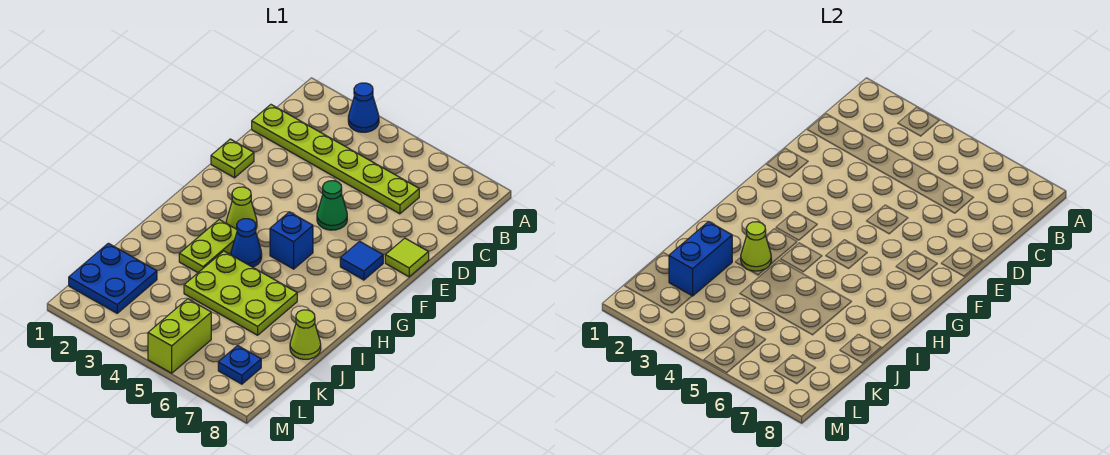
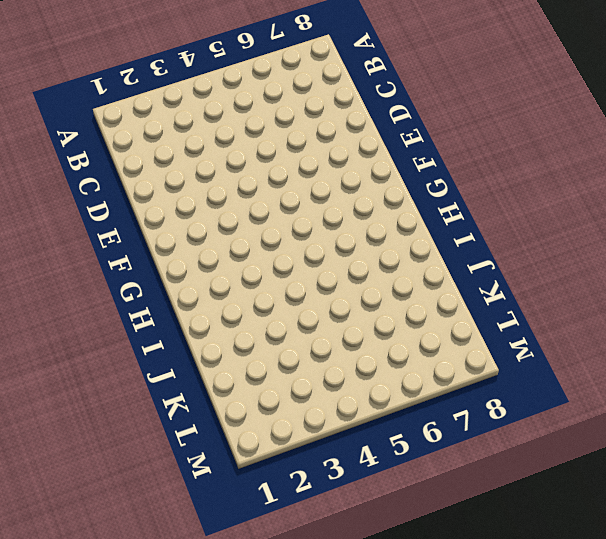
none -> blue cone A3 level 1
none -> lime plate C1:C6 level 1
none -> lime plate E1 level 1

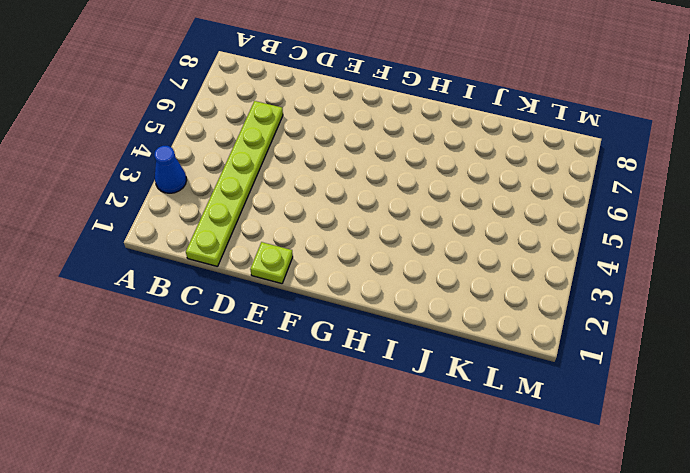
none -> green cone E5 level 1
none -> lime tile E8 level 1
none -> blue tile F7 level 1

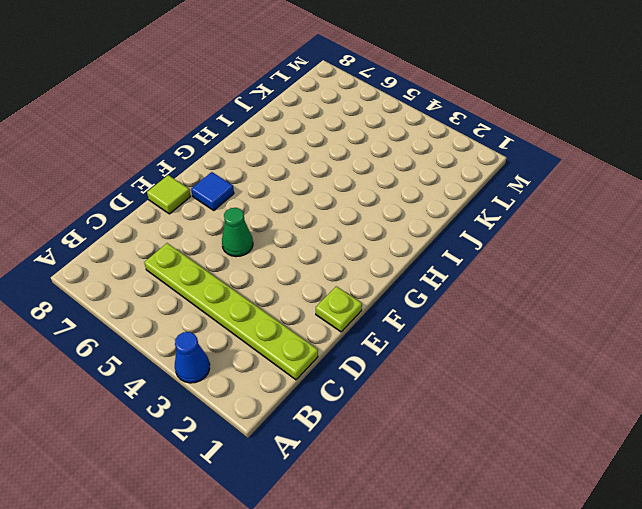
none -> lime cone G3 level 1
none -> blue brick G5 level 1
none -> lime plate H3:I3 level 1

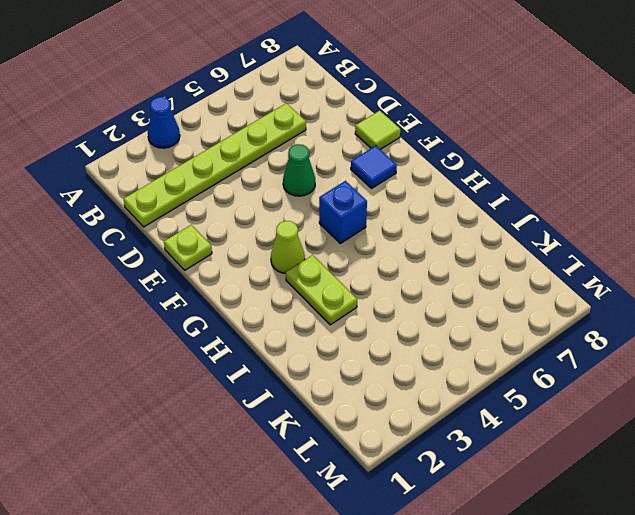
none -> blue cone H4 level 1
none -> lime plate I4:J6 level 1
none -> lime cone J8 level 1

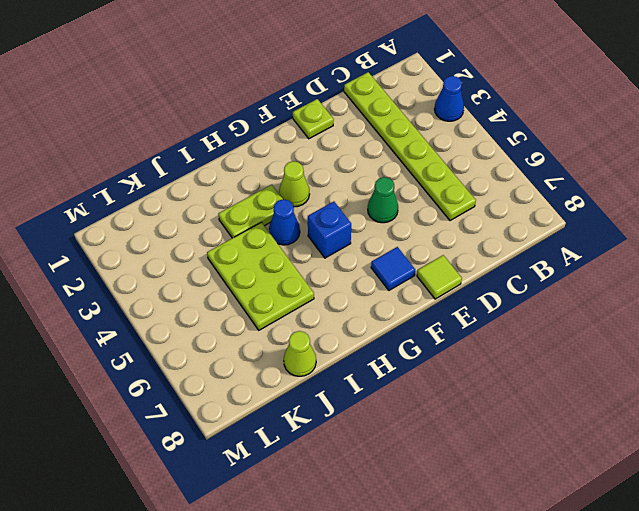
none -> blue plate K1:L2 level 1
none -> lime brick L5:M5 level 1
none -> blue plate L7 level 1

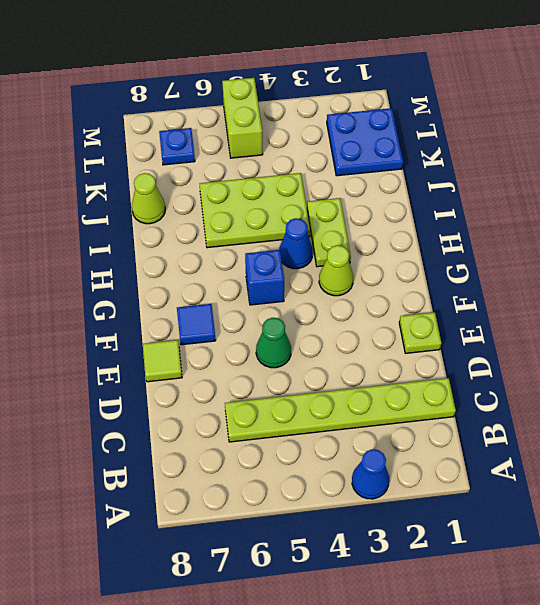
none -> lime cone I3 level 2
none -> blue brick J2:K2 level 2

